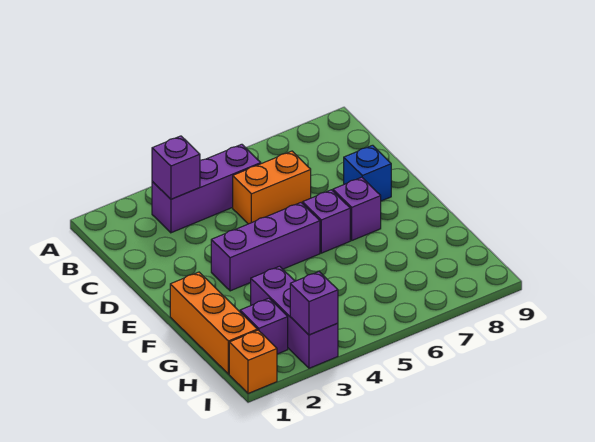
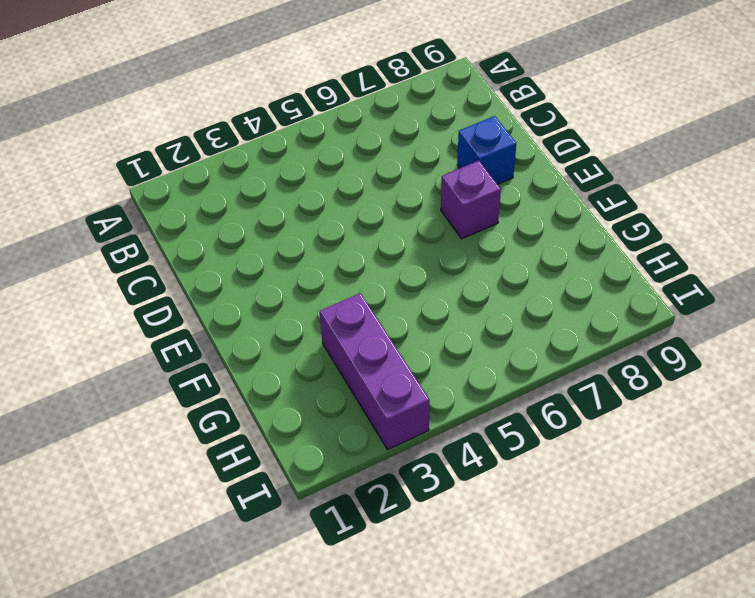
none -> purple brick B3:B5 level 1
none -> orange brick C5:C6 level 1
none -> purple brick E3:E5 level 1

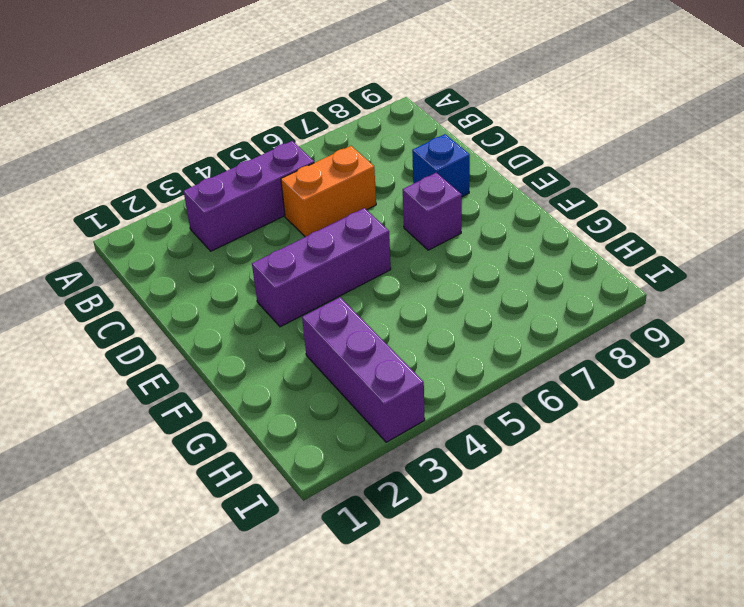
none -> purple brick E6 level 1
none -> orange brick F1:H1 level 1
none -> purple brick H2 level 1

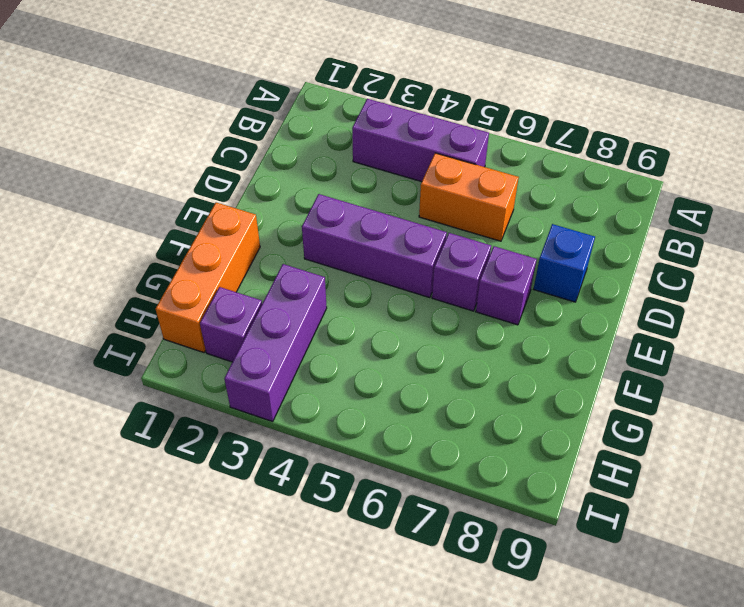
none -> orange brick I1 level 1
none -> purple brick B3 level 2
none -> purple brick I3 level 2

